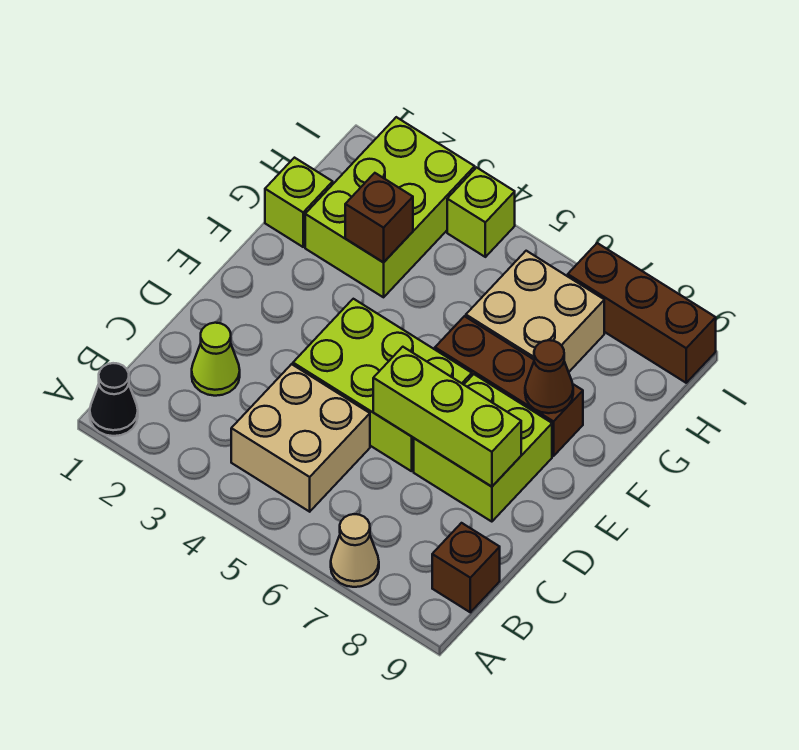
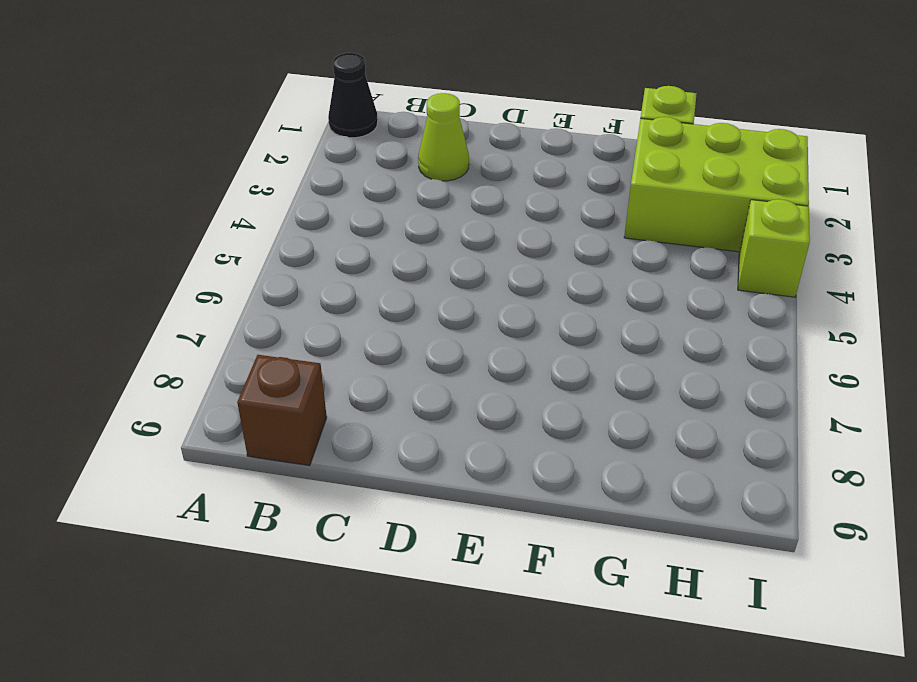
none -> tan cone A7 level 1
none -> tan brick B4:C5 level 1
none -> lime brick D4:E6 level 1

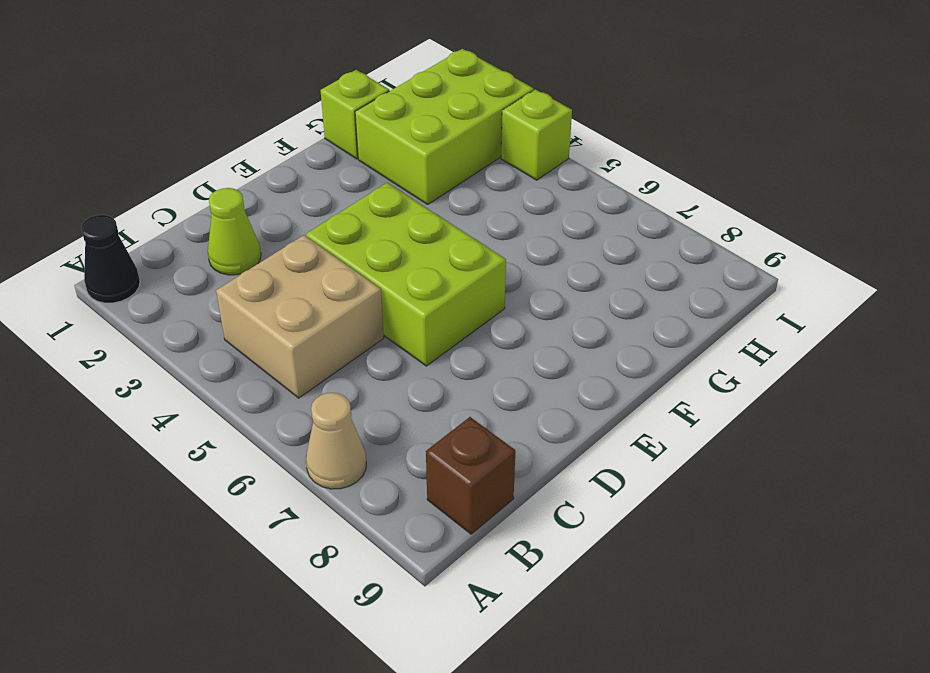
none -> lime brick D7:E8 level 1
none -> brown brick F6:F8 level 1
none -> tan brick G6:H7 level 1

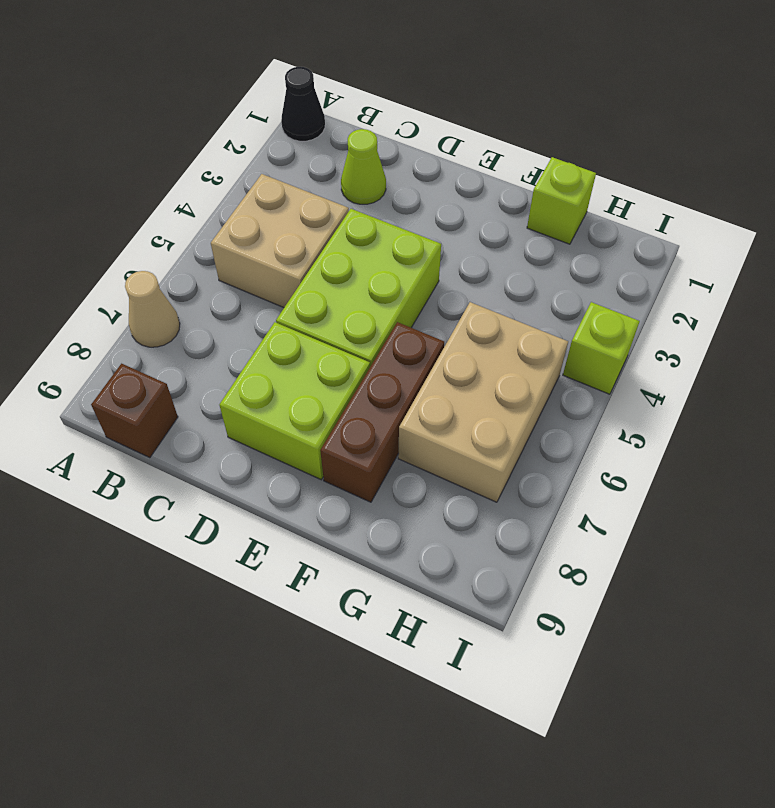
tan brick G5:H7 level 1 -> tan brick G6:H7 level 1
none -> lime brick G2:I3 level 1
none -> brown brick I7:I9 level 1
none -> lime brick D6:D8 level 2

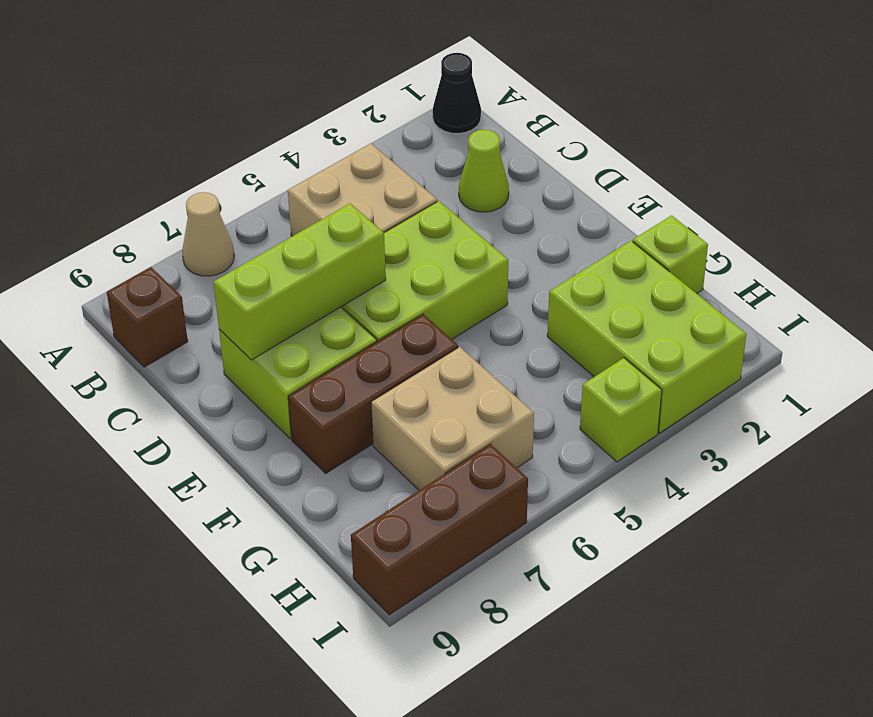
none -> brown cone F8 level 2
none -> brown brick G3 level 2

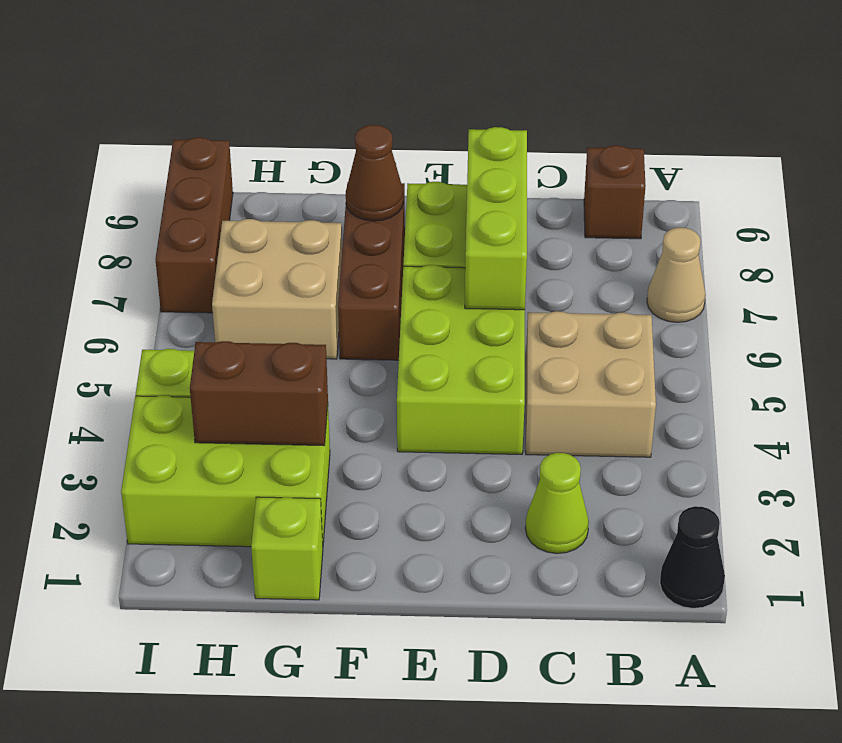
brown brick G3:H3 level 2 -> brown brick G3 level 2

